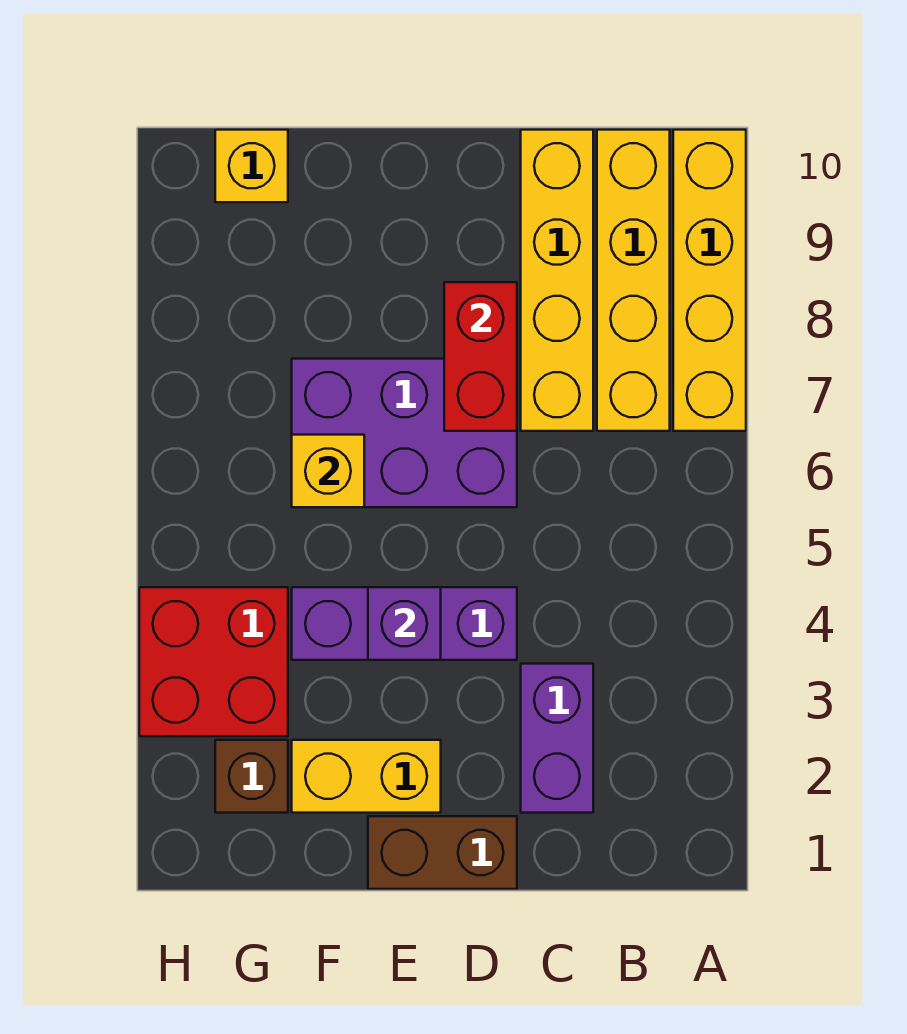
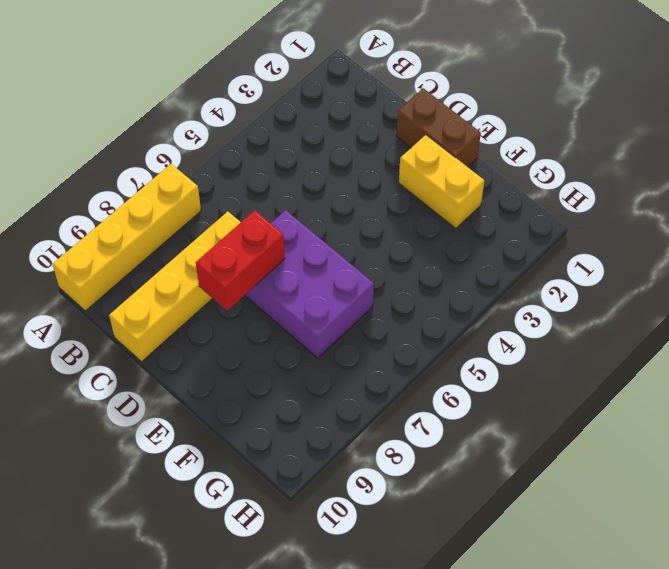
none -> yellow brick B7:B10 level 1
none -> purple brick C2:C3 level 1
none -> purple brick D4:F4 level 1

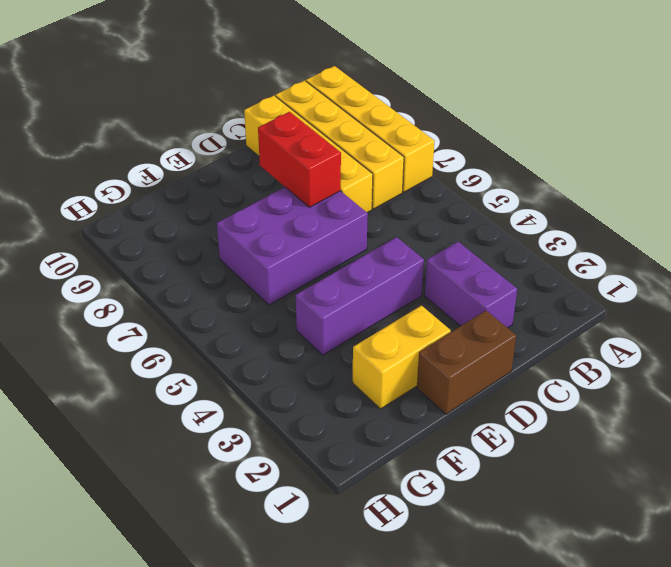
none -> brown brick G2 level 1
none -> red brick G3:H4 level 1
none -> yellow brick G10 level 1

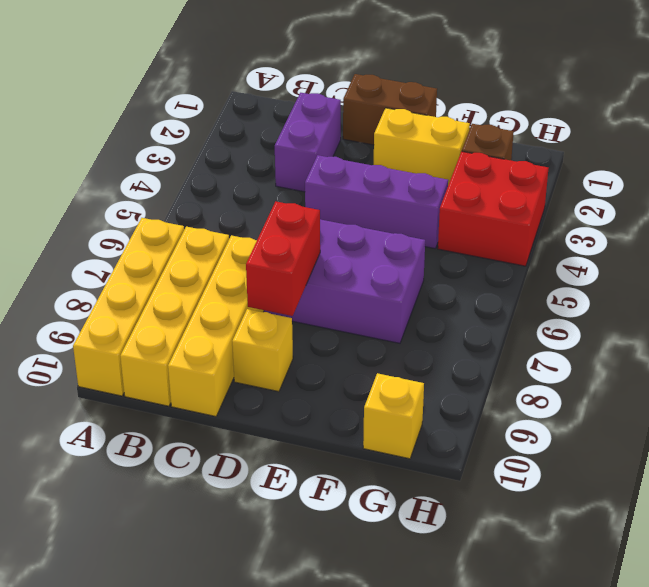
yellow brick D9 level 1 -> yellow brick F6 level 2
none -> purple brick E4 level 2

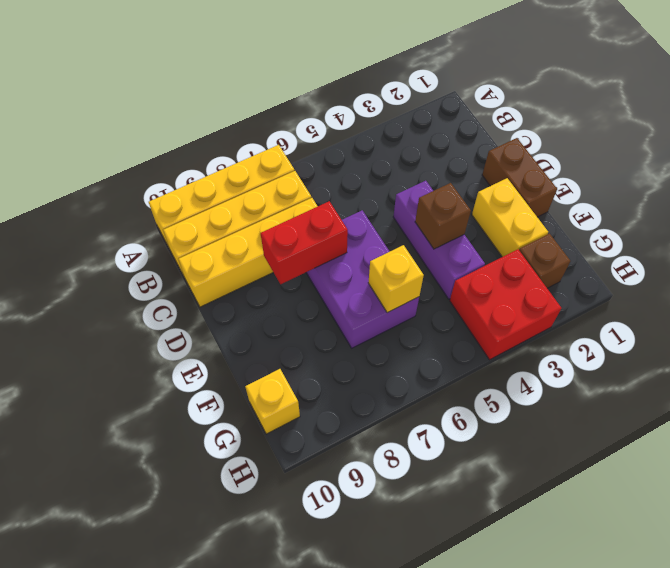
brown brick E4 level 2 -> purple brick E4 level 2
none -> purple brick C2:C3 level 1

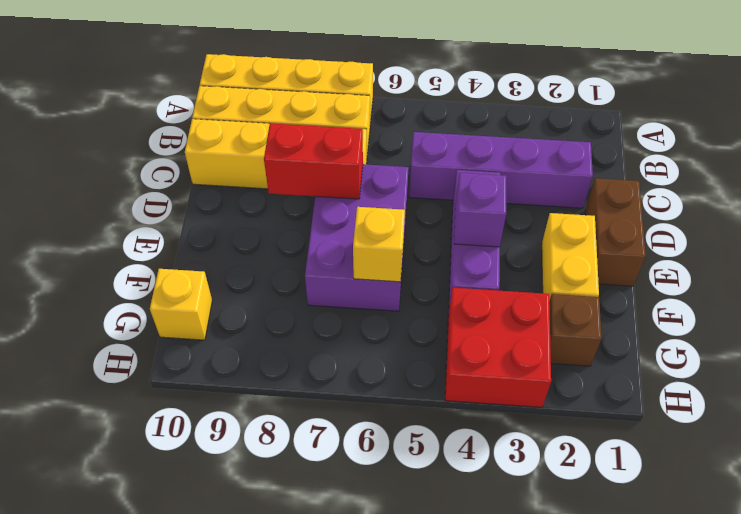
purple brick C2:C5 level 1 -> purple brick C2:C3 level 1

